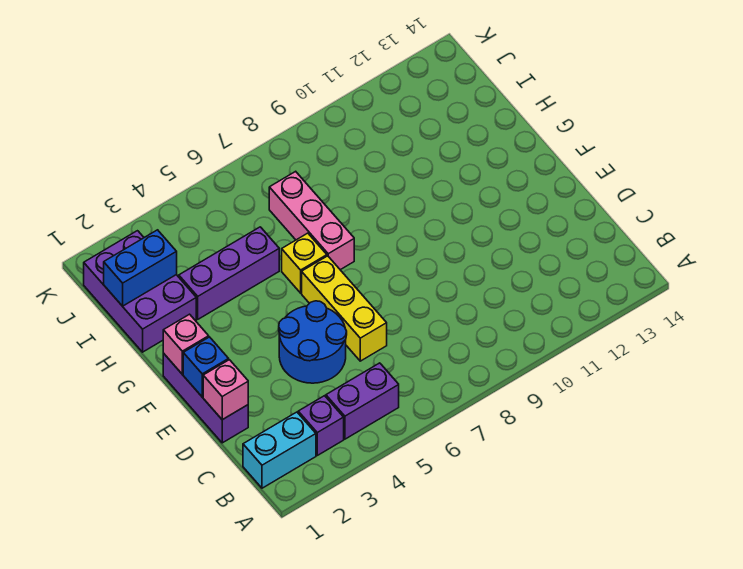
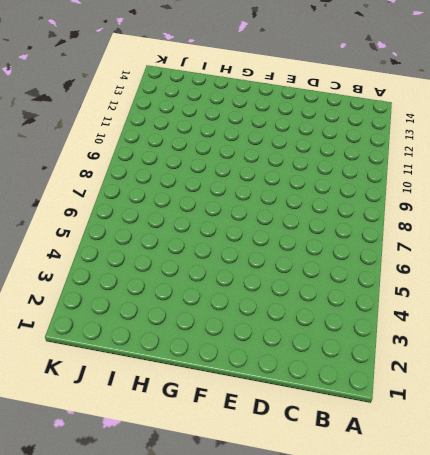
none -> cyan brick B1:B2 level 1
none -> purple brick B3 level 1
none -> purple brick B4:B5 level 1

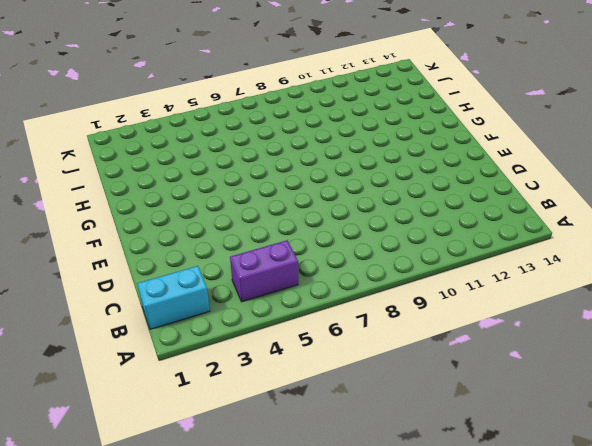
none -> purple brick B3 level 1
none -> purple brick D1:F1 level 1
none -> blue round brick D4:E5 level 1

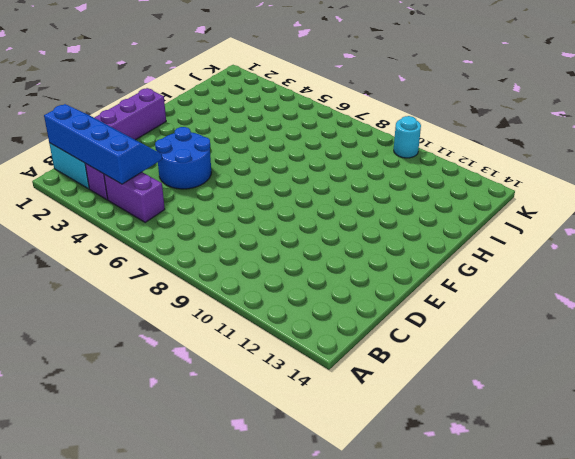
blue slope B1:C4 level 2 top B -> none
cyan round brick K10 level 1 -> none
none -> yellow brick D6:F6 level 1
none -> yellow brick G6 level 1
none -> pink brick G7:I7 level 1

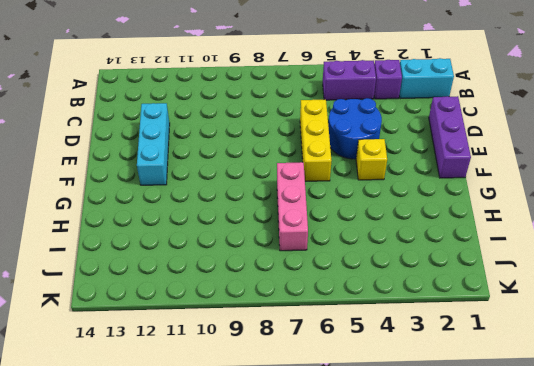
cyan brick D12:F12 level 1 -> none
yellow brick F4 level 1 -> yellow brick G6 level 1
none -> purple brick H1:J2 level 1
none -> purple brick H3:H5 level 1
none -> pink brick D1 level 2

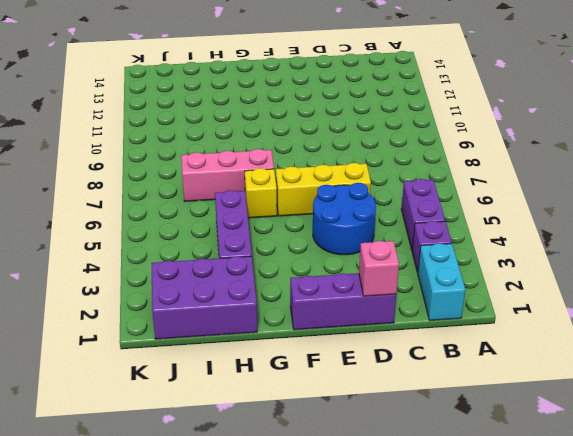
none -> blue brick E1 level 2
none -> pink brick F1 level 2
none -> blue brick I1:I2 level 2

